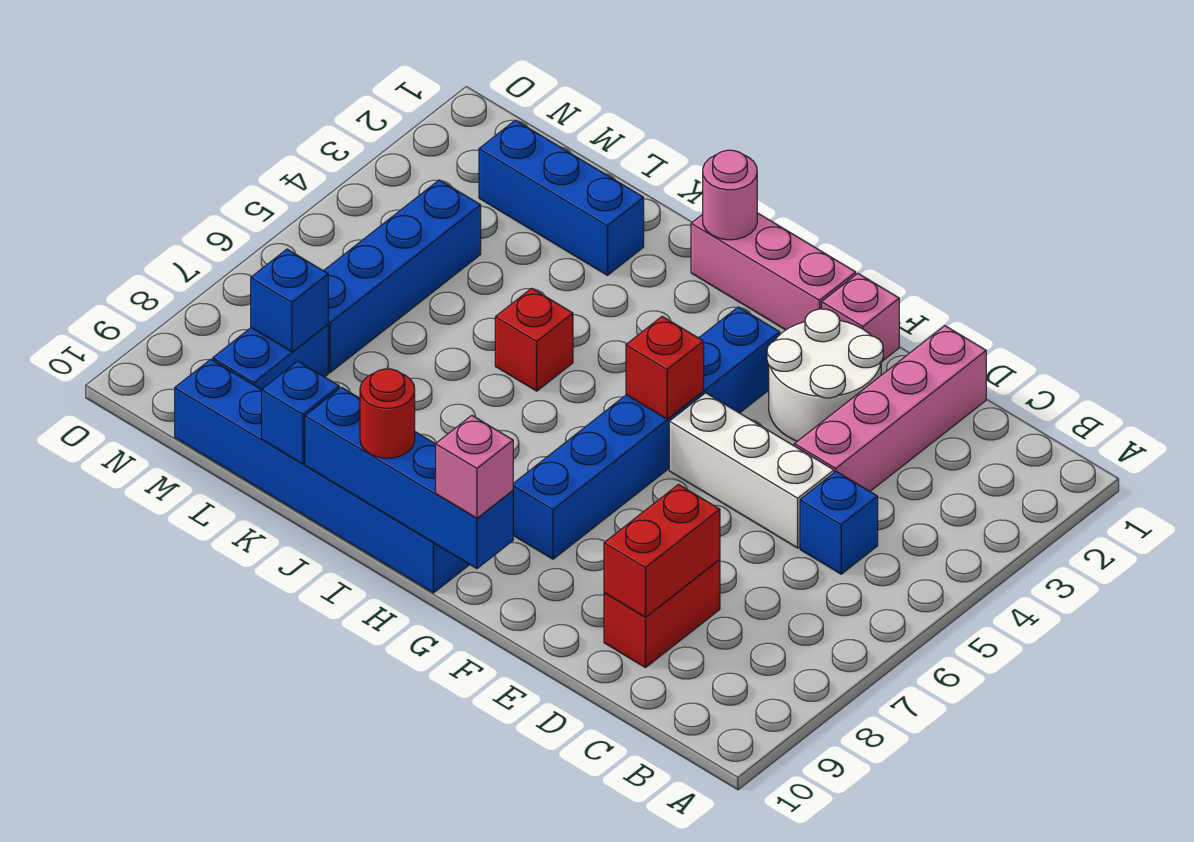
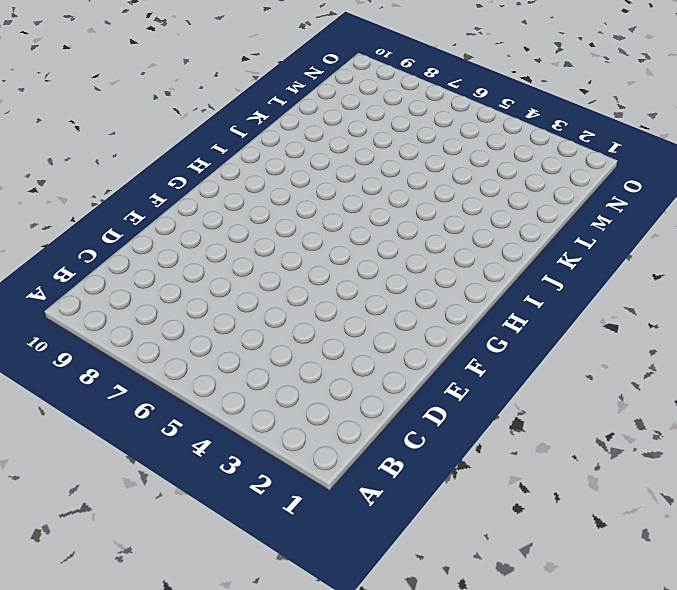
none -> blue brick C5 level 1
none -> pink brick D1:D4 level 1
none -> white brick D5:F5 level 1

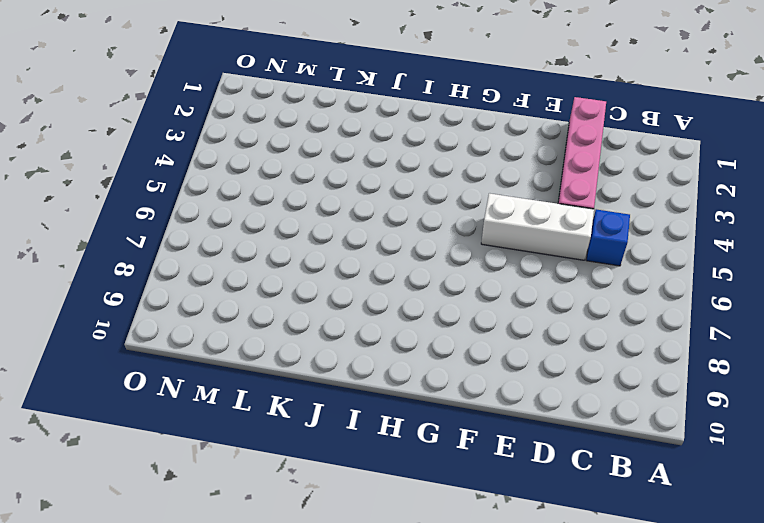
none -> red brick D8:D9 level 1
none -> white round brick E2:F3 level 1
none -> pink brick F1 level 1

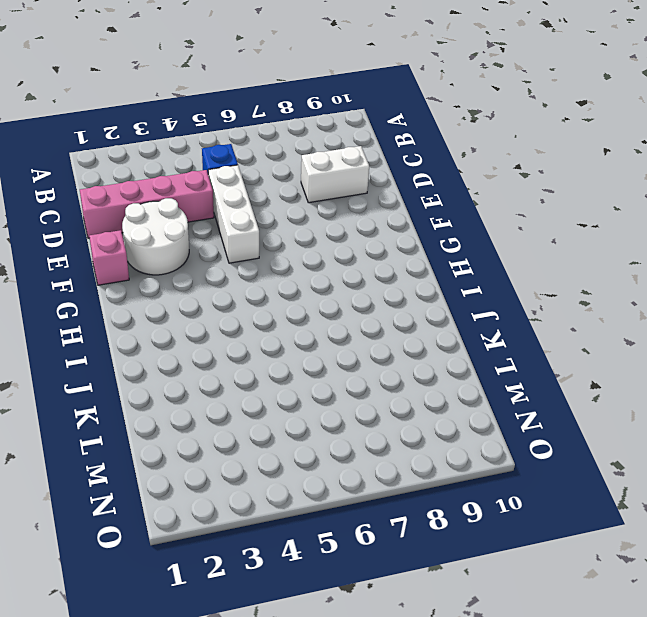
white brick D8:D9 level 1 -> red brick D8:D9 level 1
none -> pink brick G1:I1 level 1
none -> blue brick G3:G8 level 1
none -> blue brick H10:M10 level 1

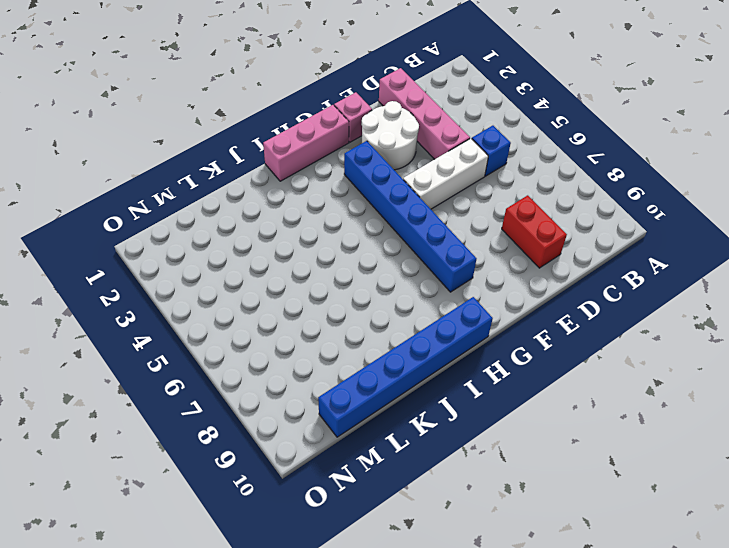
none -> red brick J5 level 1
none -> blue brick K2:M2 level 1
none -> blue brick M4:M7 level 1

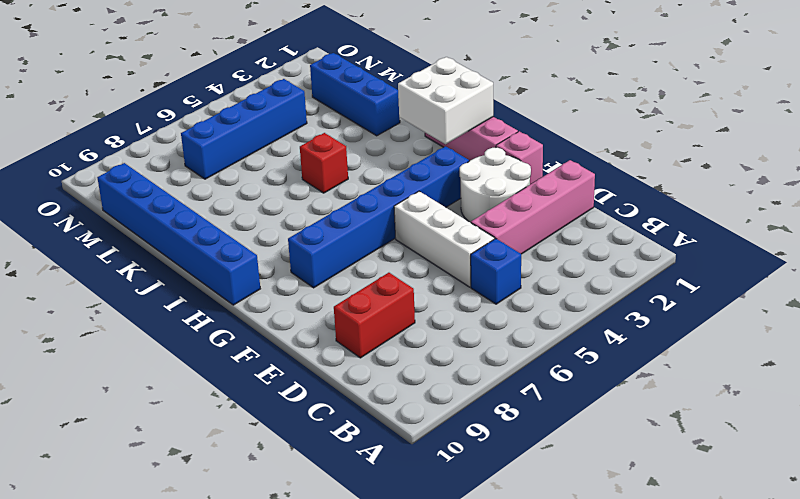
white brick H1:I2 level 2 -> pink round brick I1 level 2
none -> blue brick M8:M9 level 1
none -> red brick D8:D9 level 2
none -> red brick G5 level 2

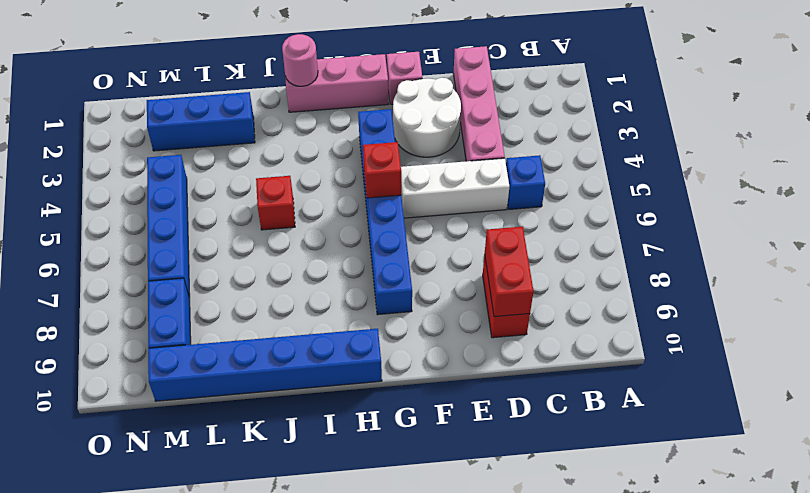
none -> blue brick G10:J10 level 2
none -> blue brick K10 level 2
none -> blue brick M8 level 2

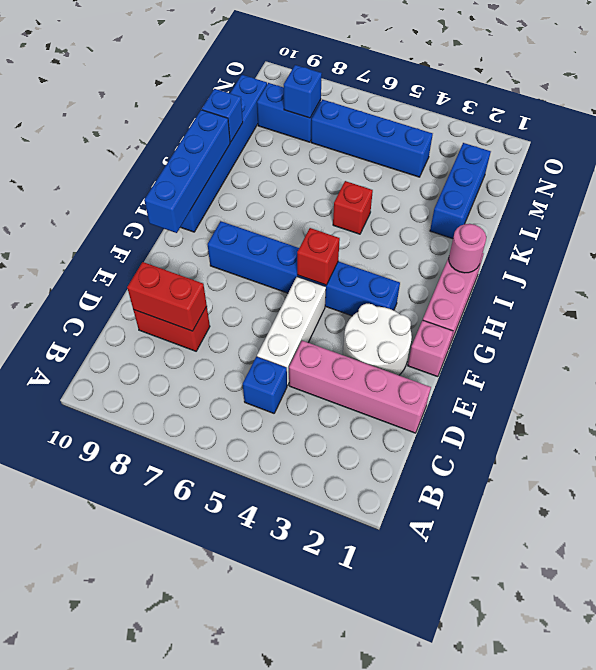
none -> pink brick G10 level 3
none -> red round brick I10 level 3

